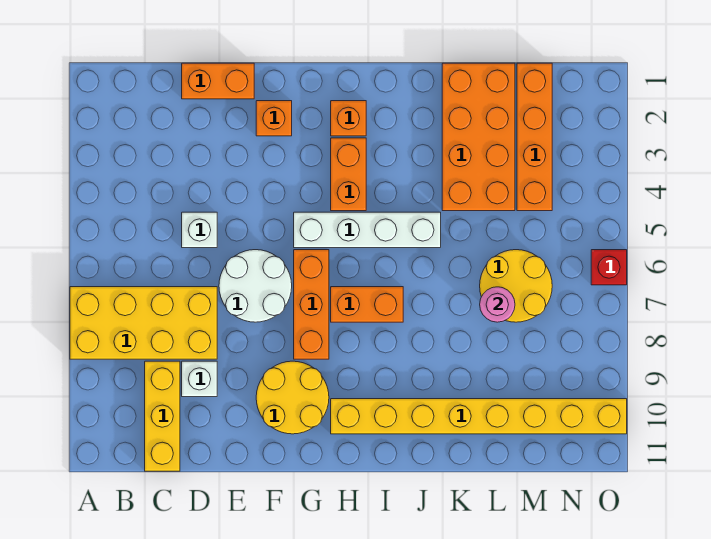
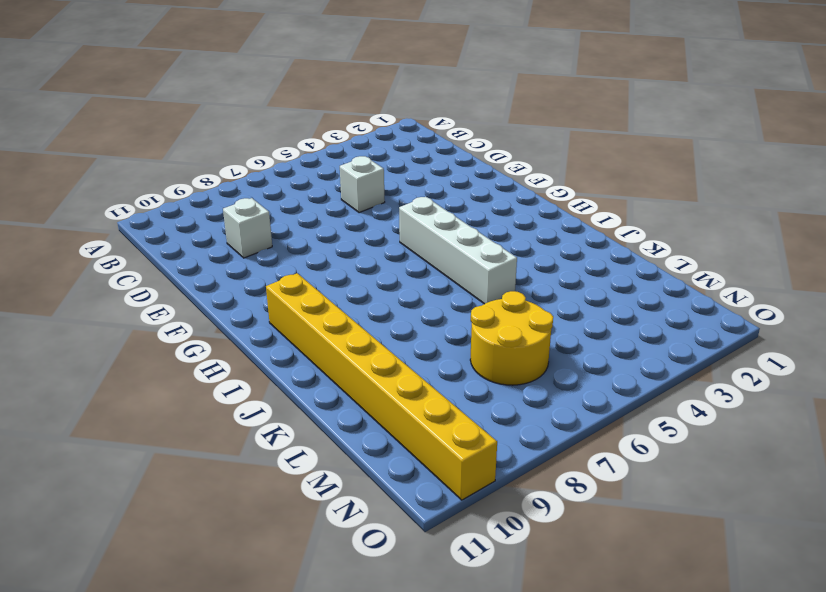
none -> yellow brick A7:D8 level 1
none -> yellow brick C9:C11 level 1
none -> orange brick D1:E1 level 1

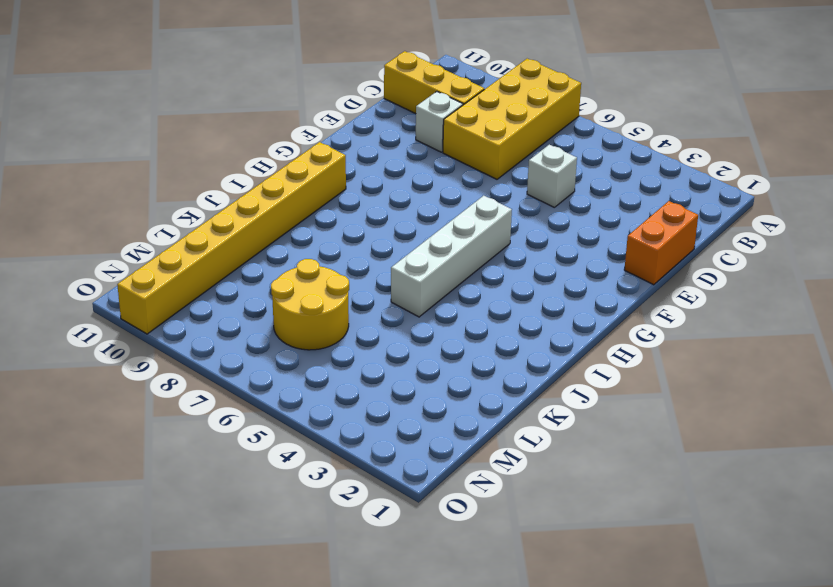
none -> white round brick E6:F7 level 1
none -> orange brick F2 level 1
none -> yellow round brick F9:G10 level 1

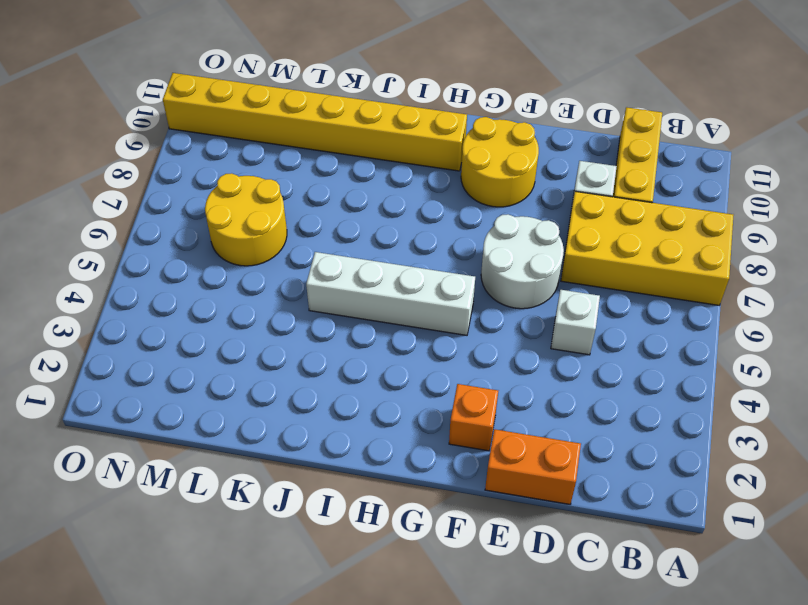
none -> orange brick G6:G8 level 1
none -> orange brick H2 level 1
none -> orange brick H3:H4 level 1

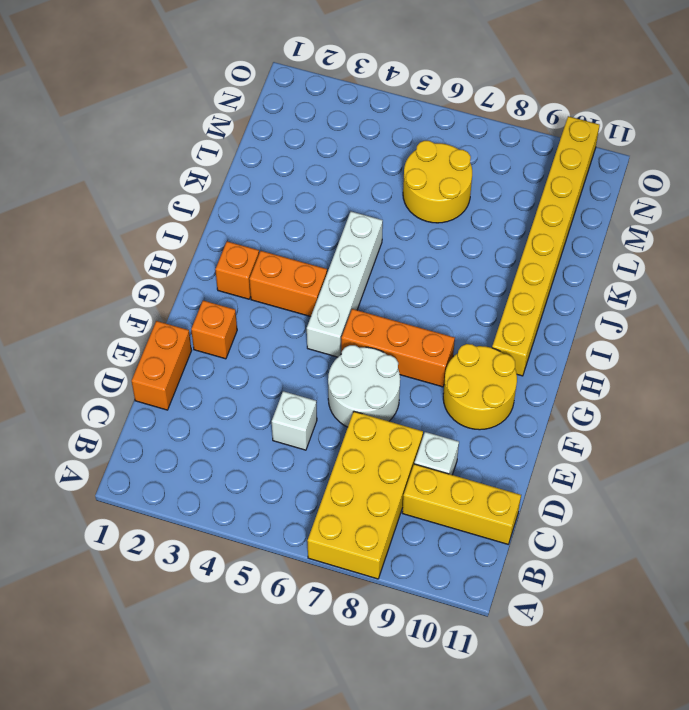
none -> orange brick H7:I7 level 1
none -> orange brick K1:L4 level 1
none -> orange brick M1:M4 level 1

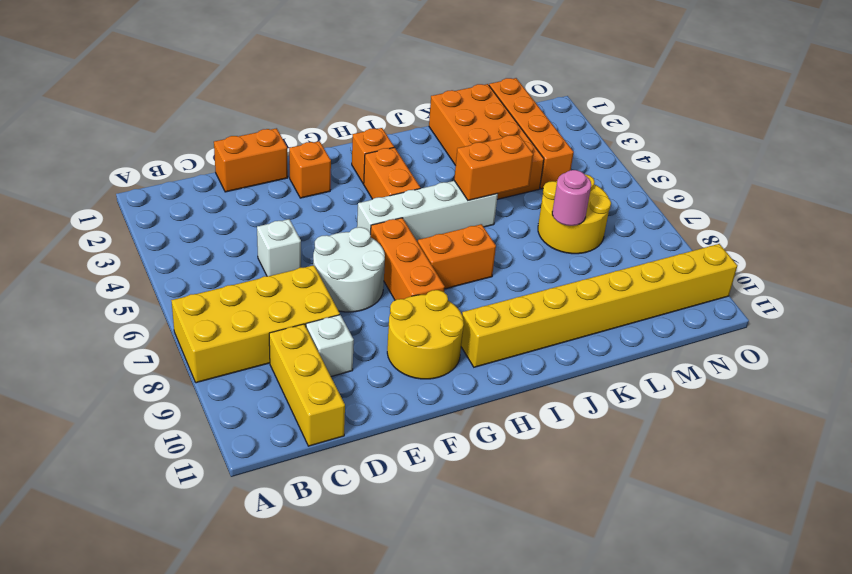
orange brick J5:K5 level 2 -> none
none -> red brick O6 level 1

